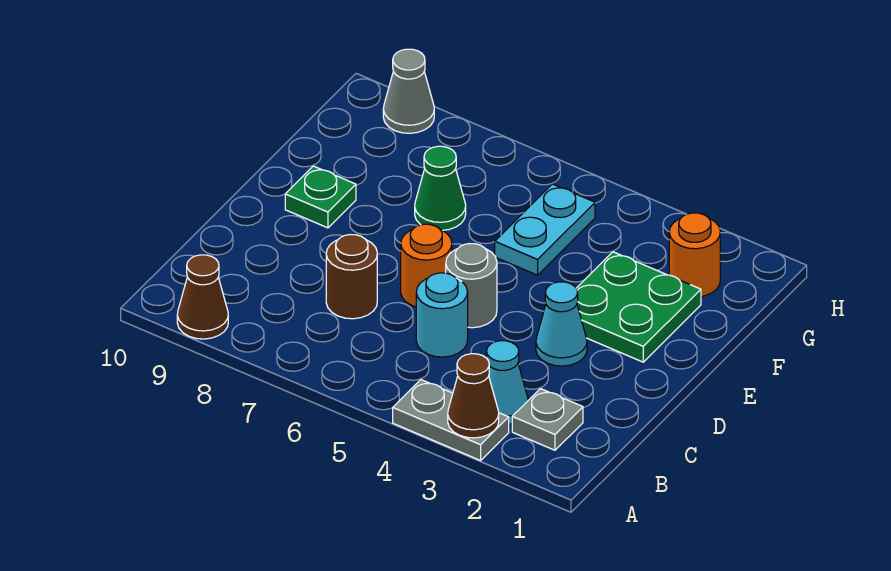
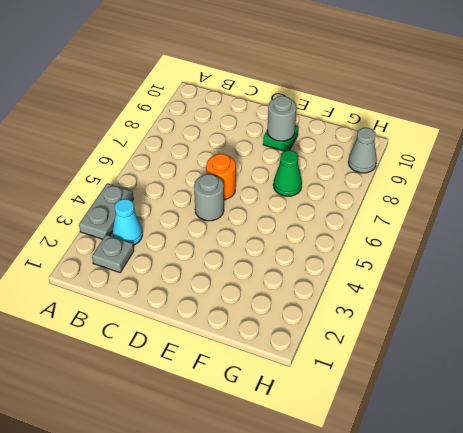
grey round brick E9 level 2 -> none
none -> brown cone A9 level 1
none -> cyan round brick C5 level 1
none -> brown round brick C7 level 1

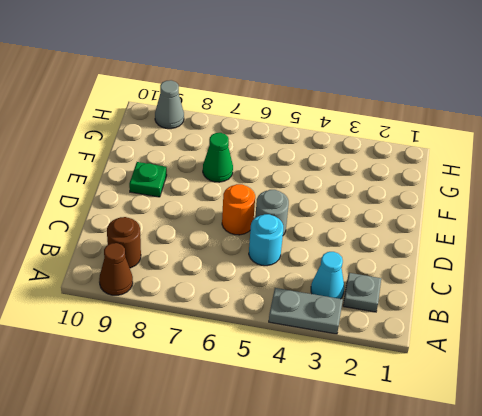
brown round brick B9 level 1 -> brown round brick C7 level 1
none -> cyan cone D3 level 1
none -> green plate E2:F3 level 1
none -> cyan plate F5:G5 level 1

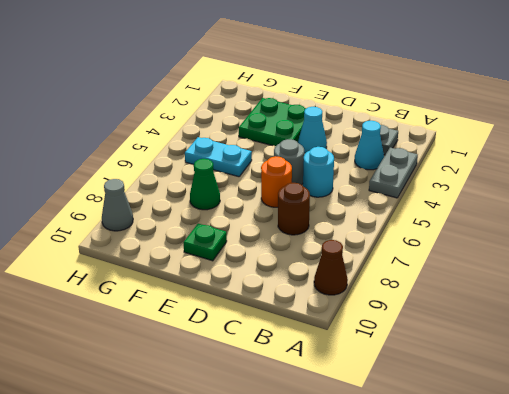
none -> orange round brick G2 level 1
none -> brown cone A3 level 2

